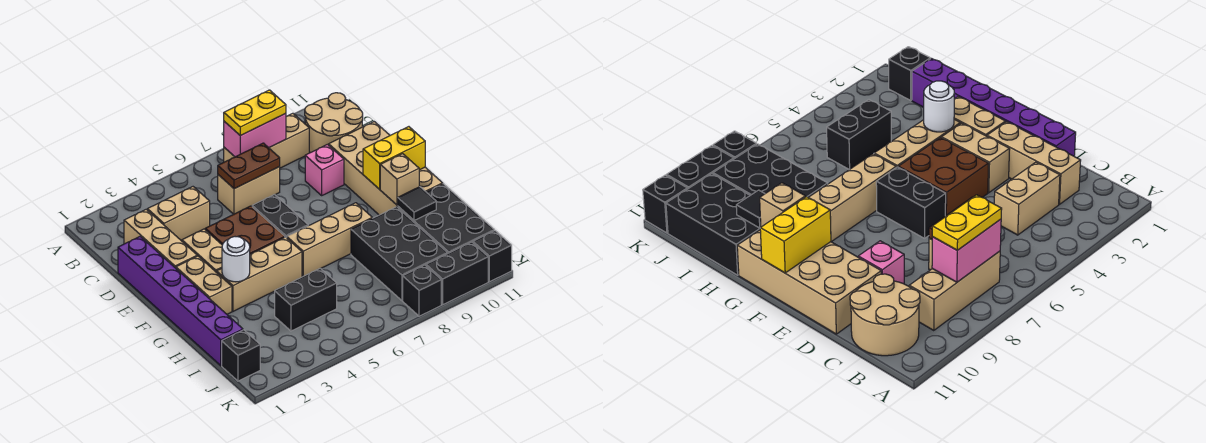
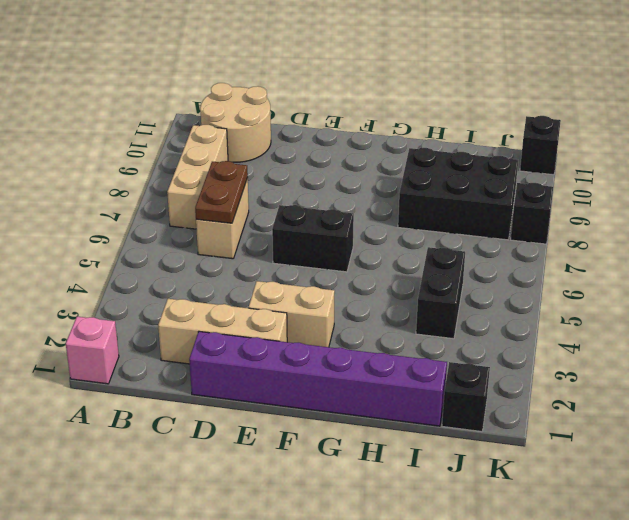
pink brick A1 level 1 -> pink brick D9 level 1
none -> tan brick C3:C4 level 1
none -> tan brick D10:G11 level 1
none -> brown brick E4:F5 level 1

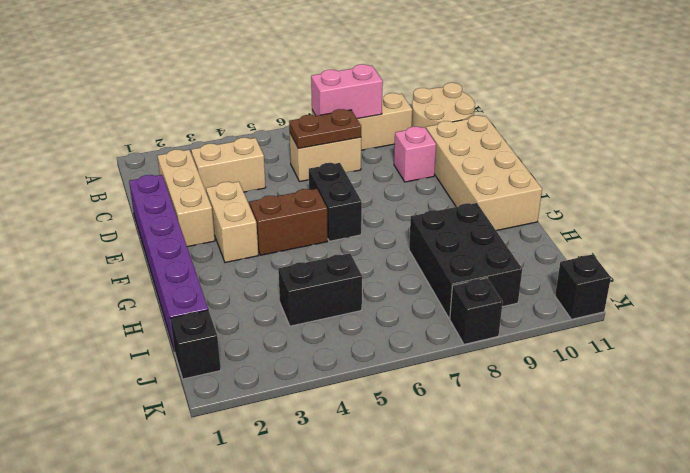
brown brick F4:F5 level 1 -> brown brick E4:F5 level 1
none -> tan brick F2:G2 level 1
none -> tan brick G3:G5 level 1
none -> tan brick G6:G8 level 1

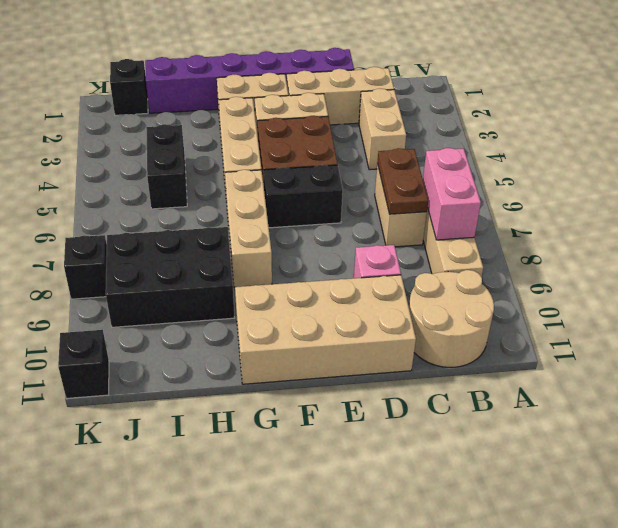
none -> black brick H10:J11 level 1
none -> black brick K9:K10 level 1
none -> yellow brick F10:F11 level 2

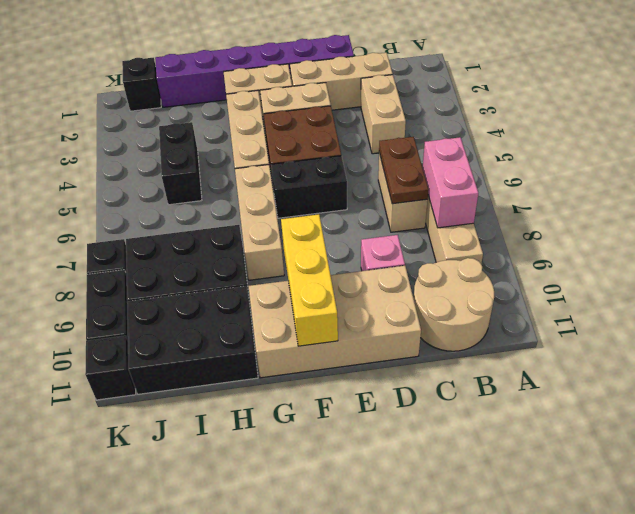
yellow brick F9:F11 level 2 -> yellow brick F10:F11 level 2
none -> white round brick G3 level 2
none -> tan brick G10 level 2
none -> black tile H10 level 2

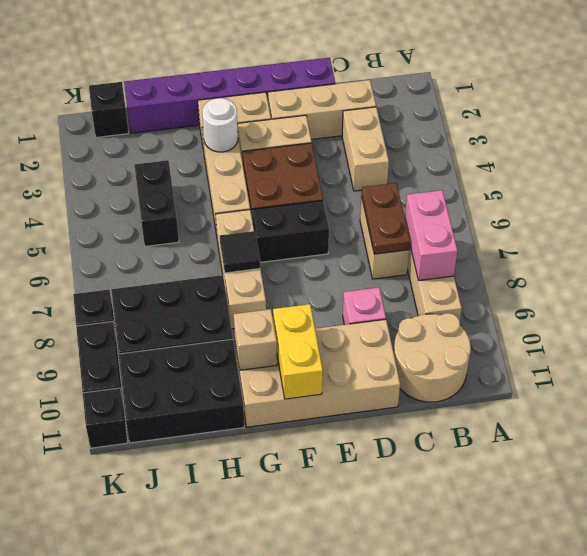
black tile G7 level 2 -> black tile H10 level 2
none -> yellow plate B7:B8 level 3

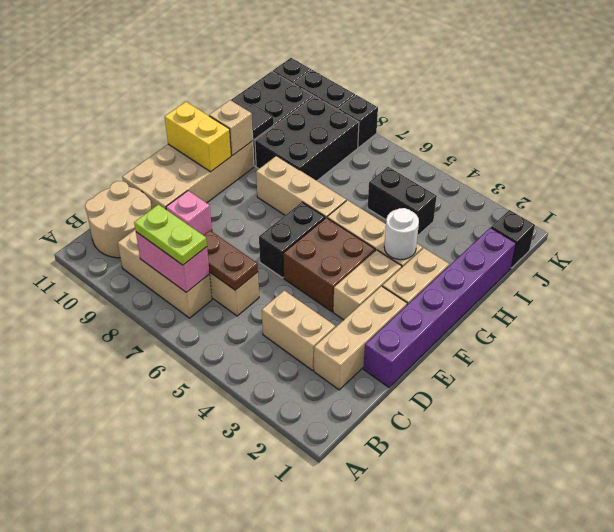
lime plate B7:B8 level 3 -> yellow plate B7:B8 level 3

